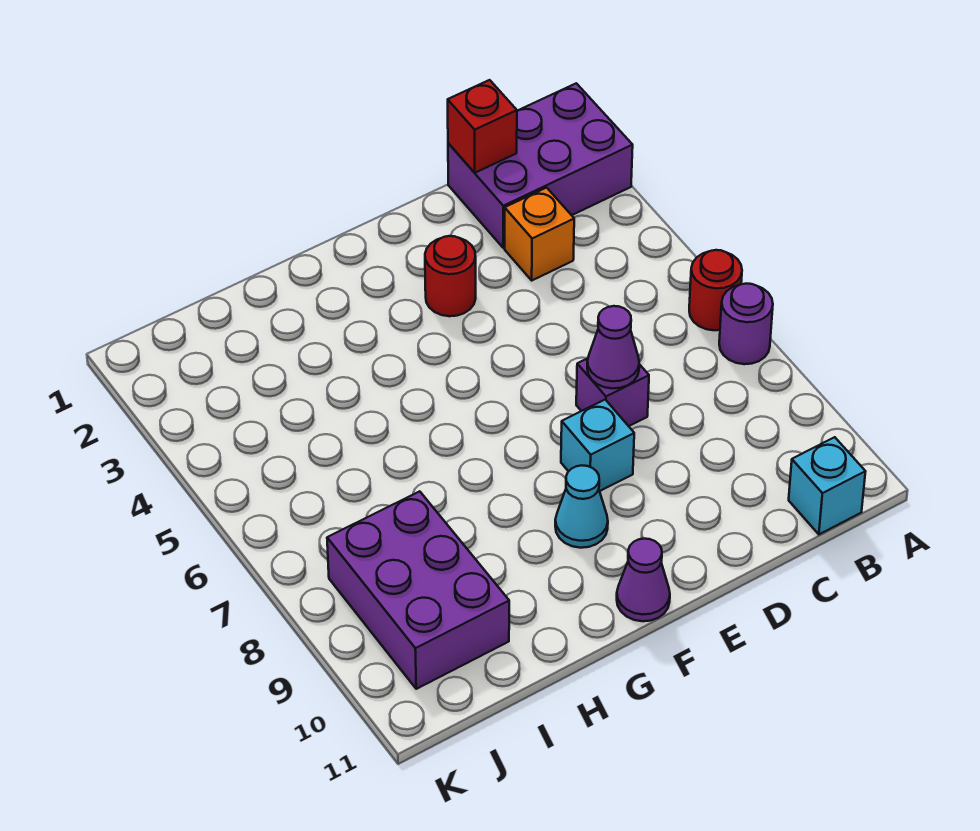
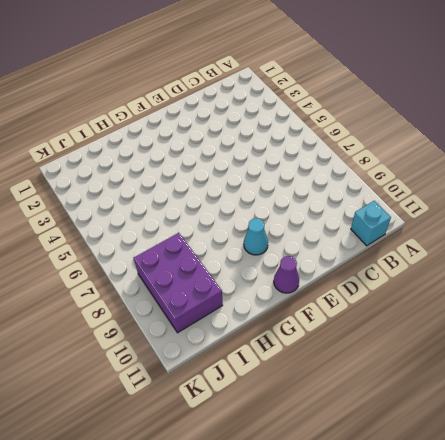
none -> purple brick A1:C2 level 1
none -> red round brick A6 level 1
none -> purple round brick A7 level 1

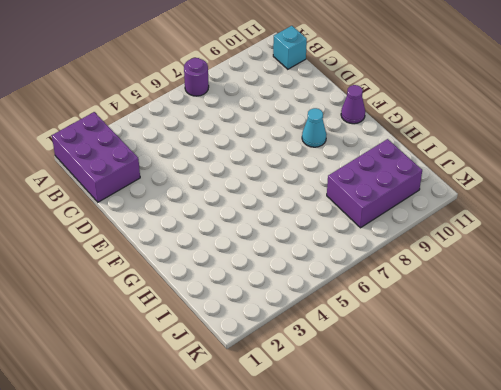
none -> red round brick A6 level 1
none -> orange brick C3 level 1
none -> purple brick D7 level 1

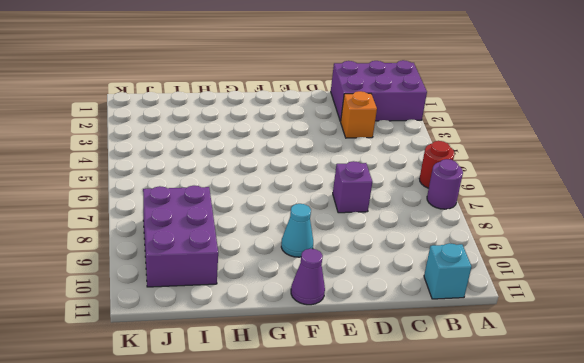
none -> red round brick E3 level 1
none -> cyan brick E8 level 1
none -> red brick C1 level 2

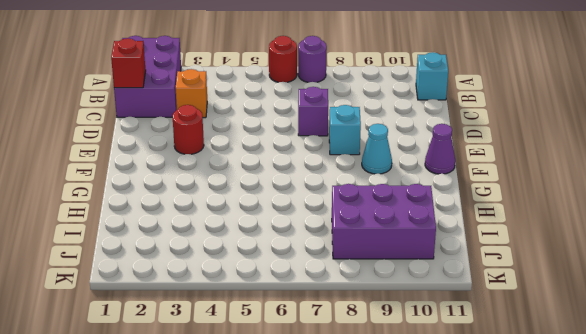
none -> purple cone D7 level 2

